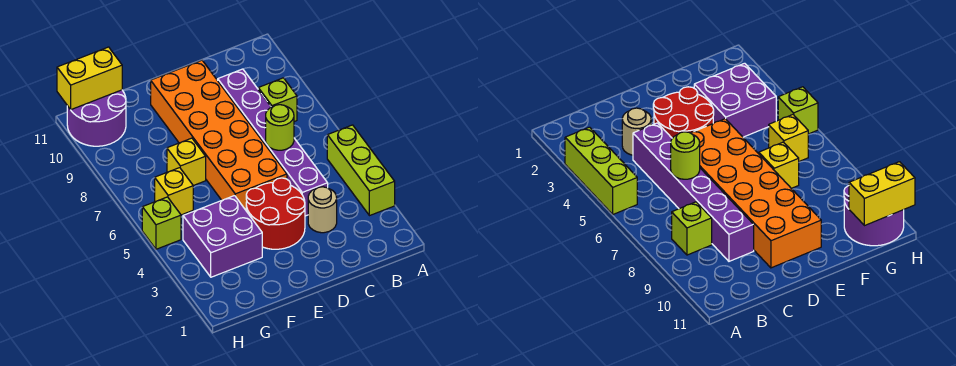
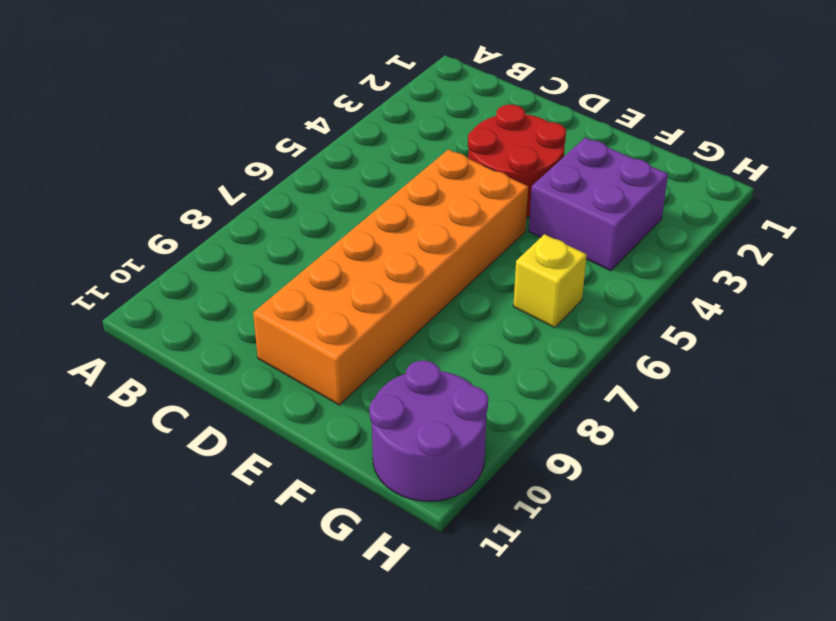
none -> lime brick A3:A5 level 1
none -> lime brick B8 level 1
none -> tan round brick C3 level 1

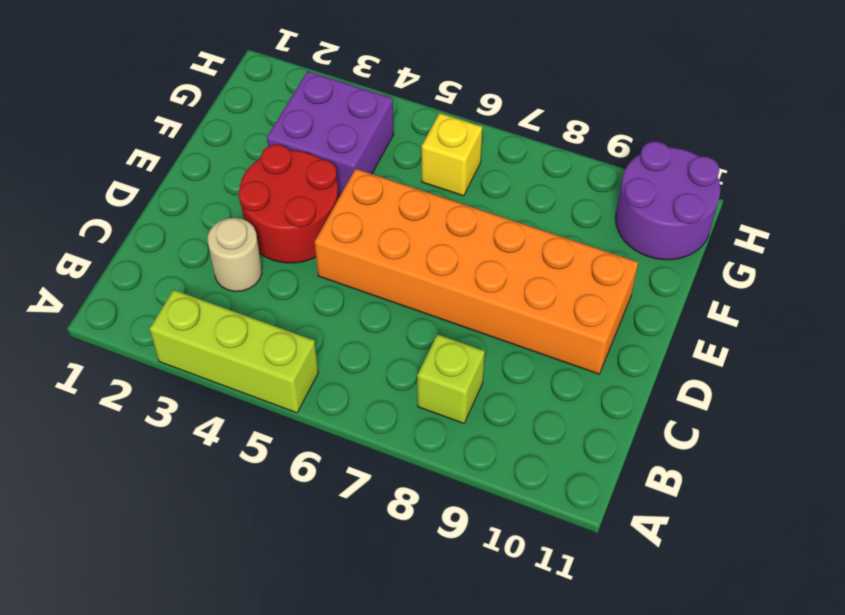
none -> purple brick C4:C9 level 1
none -> yellow brick F7 level 1
none -> lime brick H5 level 1

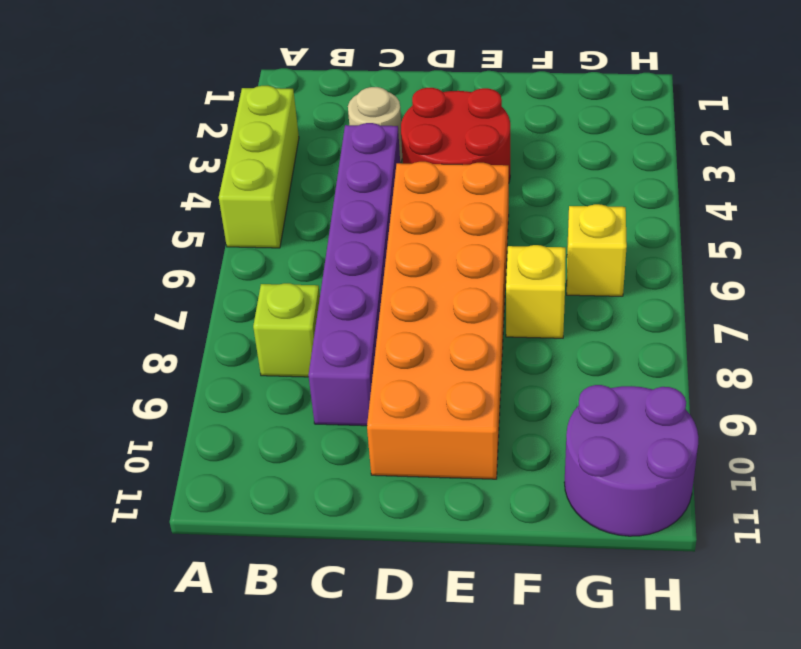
none -> purple brick F3:G4 level 1
none -> lime brick H5 level 1
none -> lime round brick C6 level 2

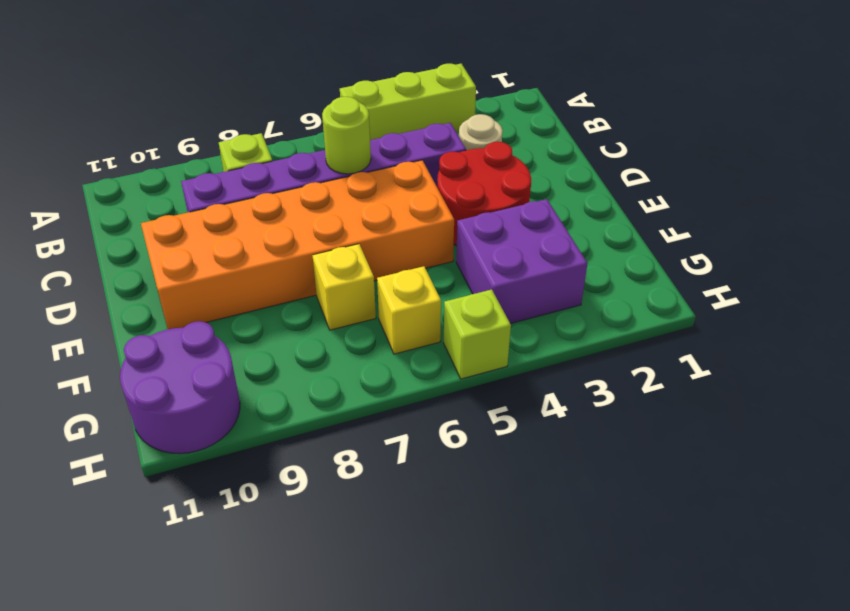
none -> yellow brick G11:H11 level 2

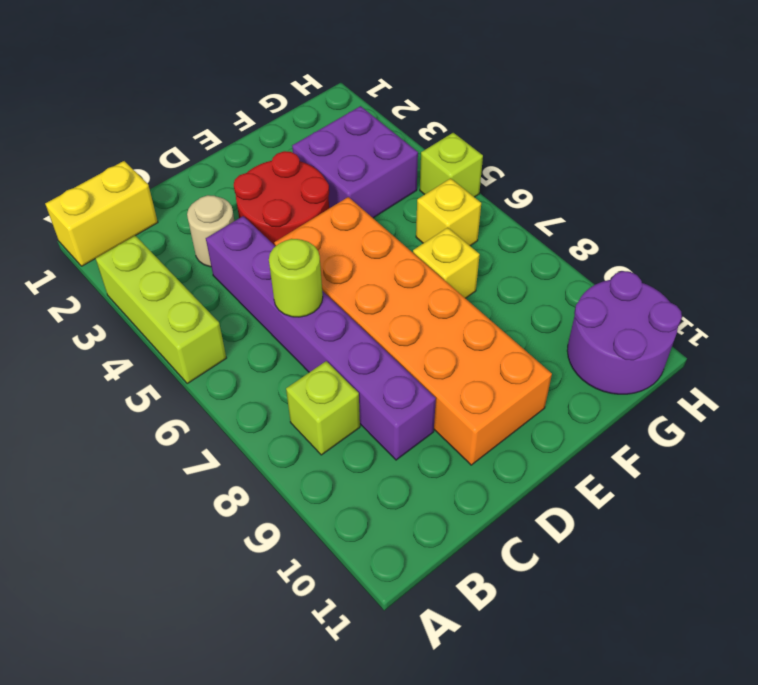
yellow brick A1:B1 level 1 -> yellow brick G11:H11 level 2

